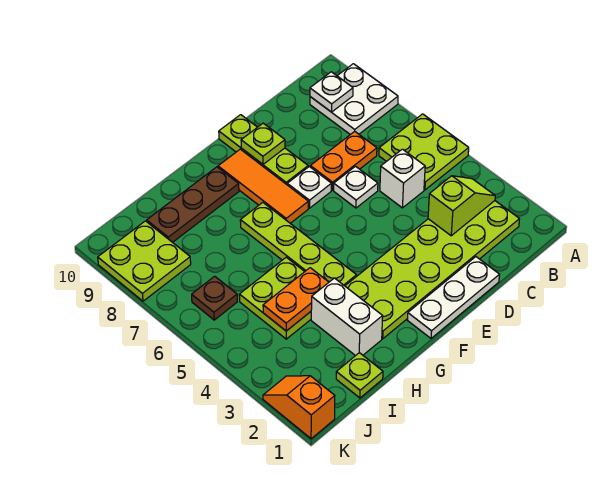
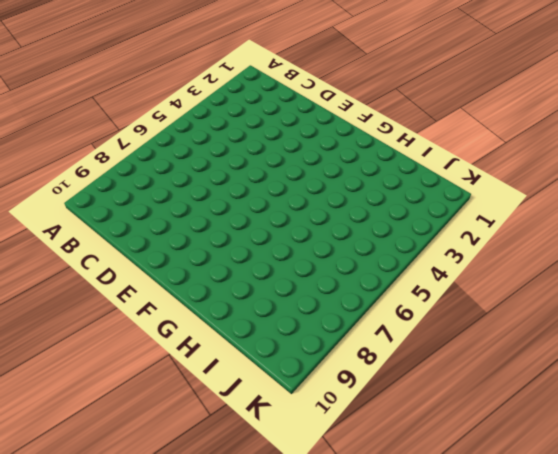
none -> lime plate A5:B6 level 1
none -> white plate A8:B9 level 1
none -> lime plate B2:G3 level 1

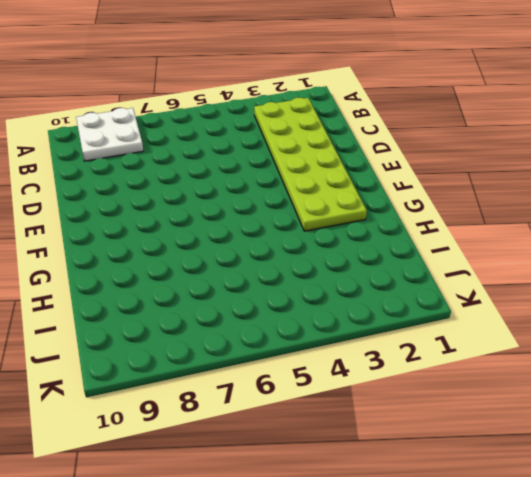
none -> lime plate A5:B6 level 1
none -> white brick C5 level 1
none -> orange plate C7:D7 level 1

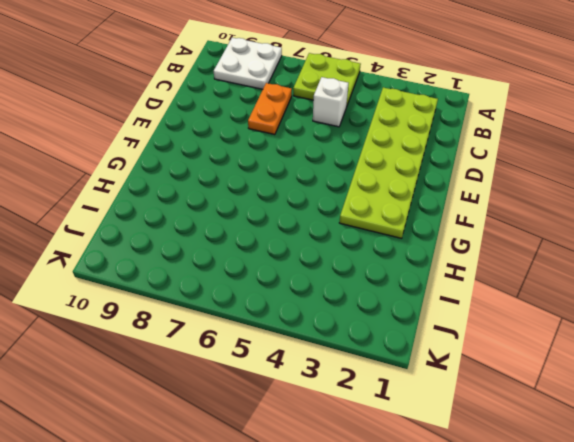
none -> white plate D1:F1 level 1
none -> white plate D6 level 1
none -> white plate E7 level 1

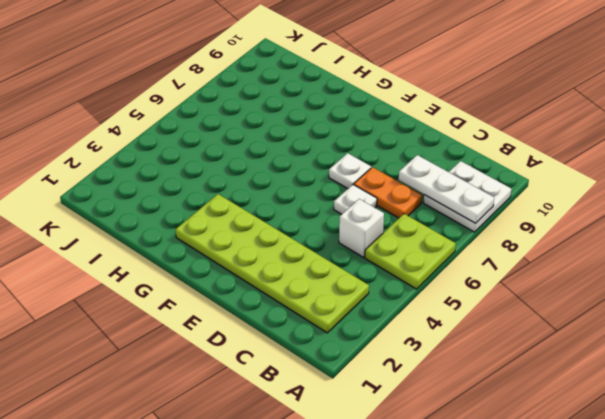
white plate A8:C8 level 2 -> white plate D1:F1 level 1
none -> lime plate E8:E10 level 1
none -> orange tile F7:F9 level 1
none -> lime plate G4:G7 level 1

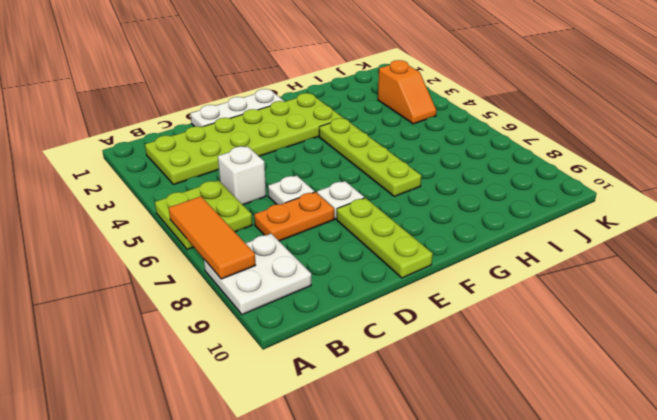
orange tile A6:A8 level 2 -> orange tile F7:F9 level 1
orange slope J3:J4 level 1 top 3 -> orange slope K1:K2 level 1 top 1
none -> brown plate G9:I9 level 1
none -> white brick H2:H3 level 1
none -> lime plate H4:I5 level 1

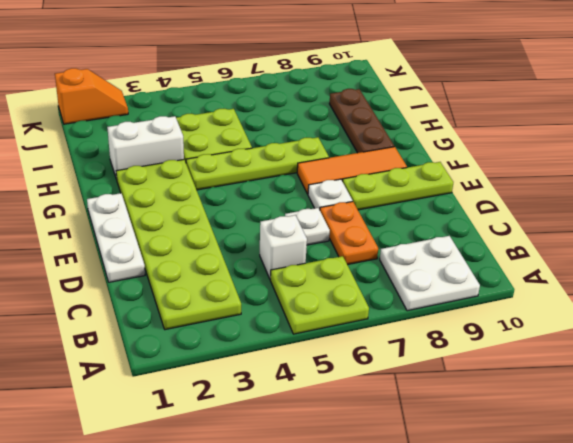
none -> lime plate I1 level 1
none -> brown plate J6 level 1
none -> lime plate J8:K9 level 1

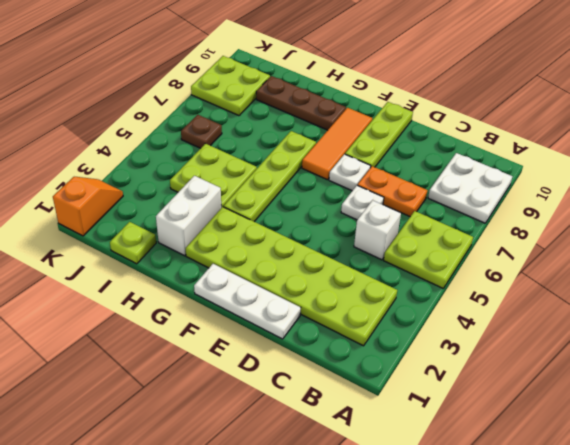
none -> lime slope B3:C3 level 2 top C
none -> white plate B9 level 2
none -> lime plate E9 level 2

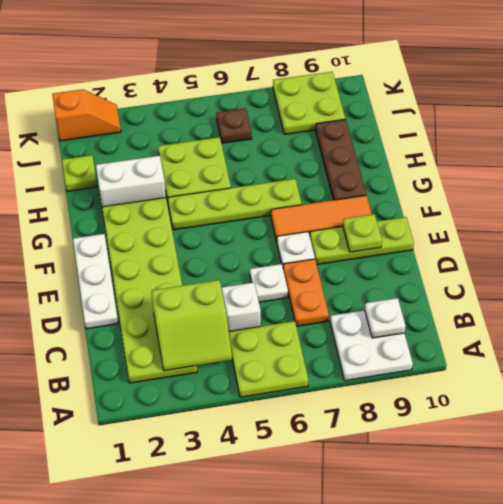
lime slope B3:C4 level 2 top C -> lime slope B3:C3 level 2 top C
none -> orange plate H4:I4 level 2

